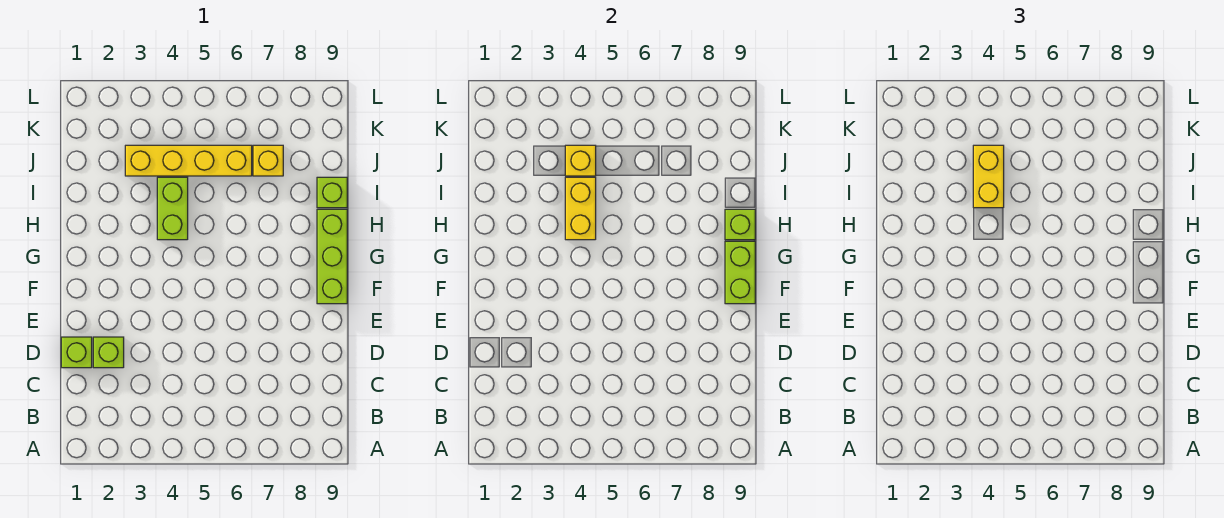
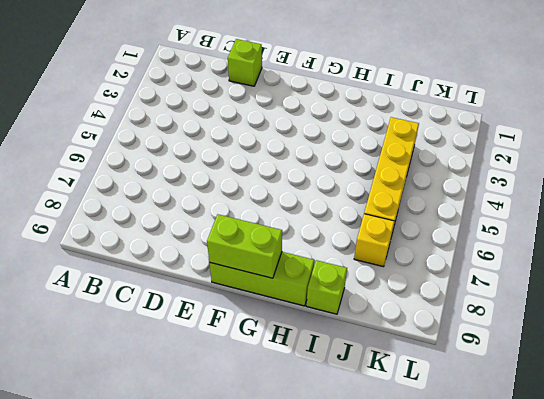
none -> lime brick D2 level 1
none -> lime brick H4:I4 level 1
none -> yellow brick H4:I4 level 2

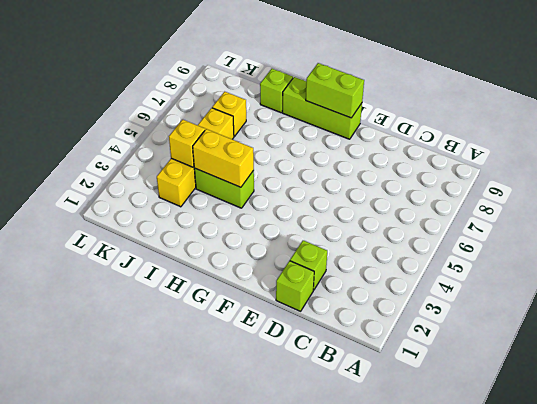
none -> lime brick H9 level 2
none -> yellow brick I4:J4 level 3

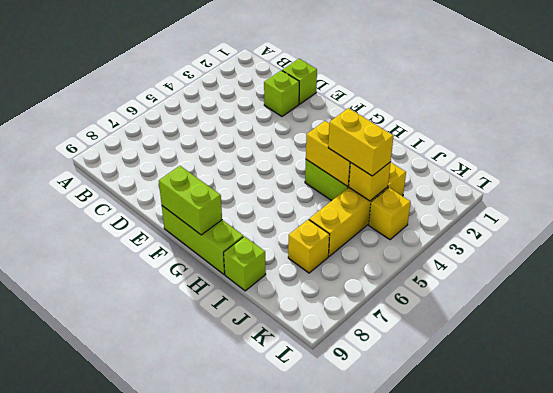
yellow brick K4 level 1 -> none
none -> lime brick H9 level 2

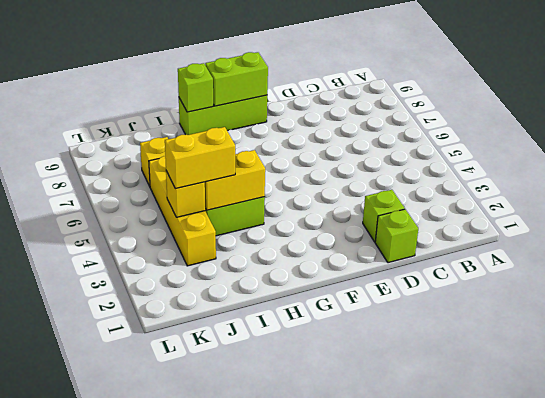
none -> lime brick I9 level 1

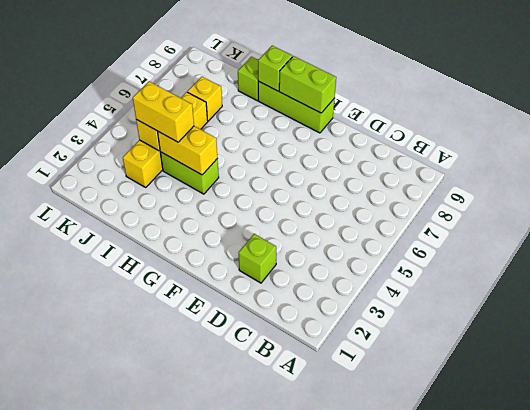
none -> lime brick D1 level 1

